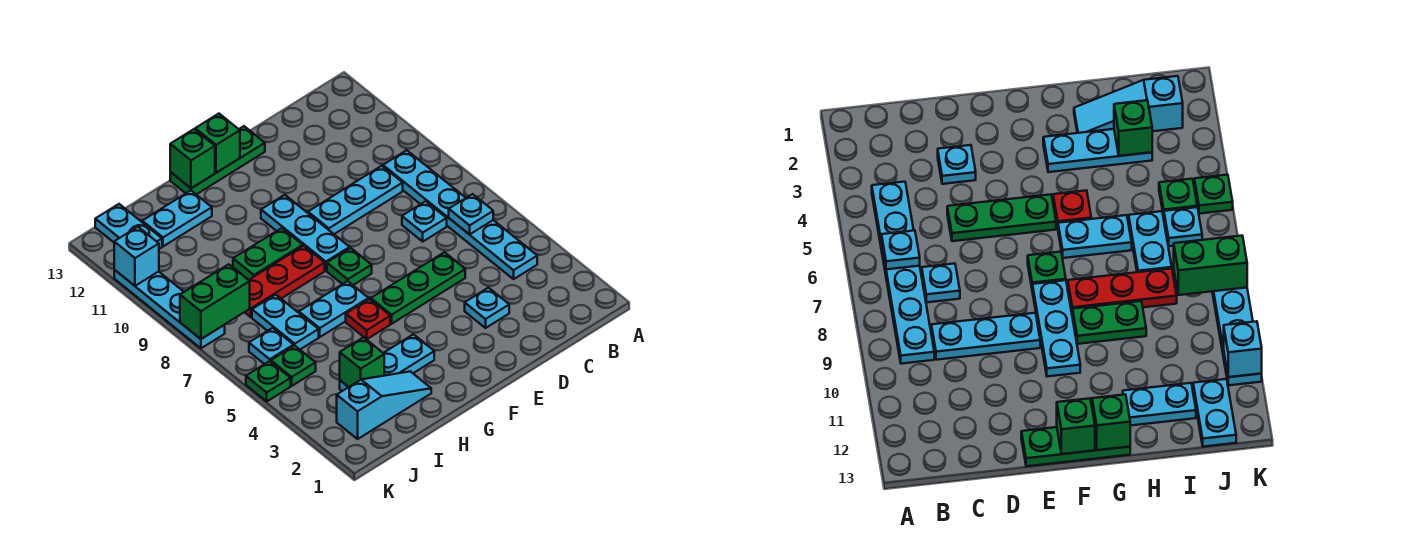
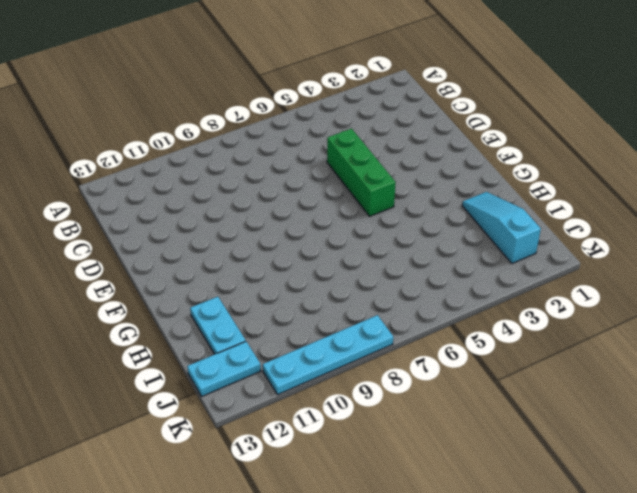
green brick D5:F5 level 1 -> green plate D5:F5 level 1
none -> cyan plate B4:B9 level 1
none -> cyan plate C7 level 1
none -> cyan plate C9:E9 level 1

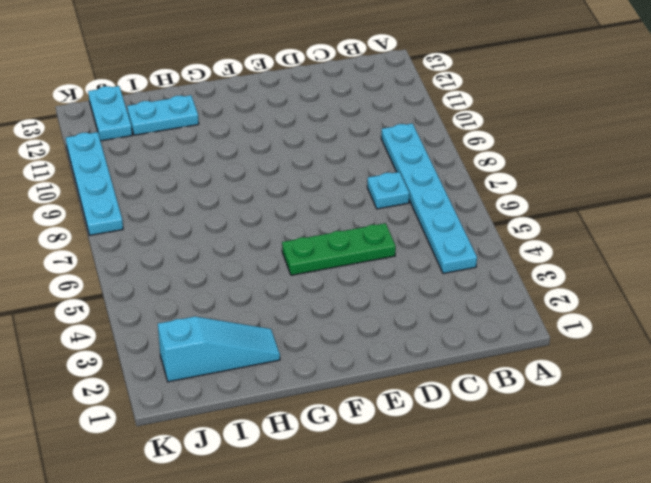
none -> cyan plate C9:E9 level 1
none -> cyan plate D3 level 1
none -> green plate E13:G13 level 1

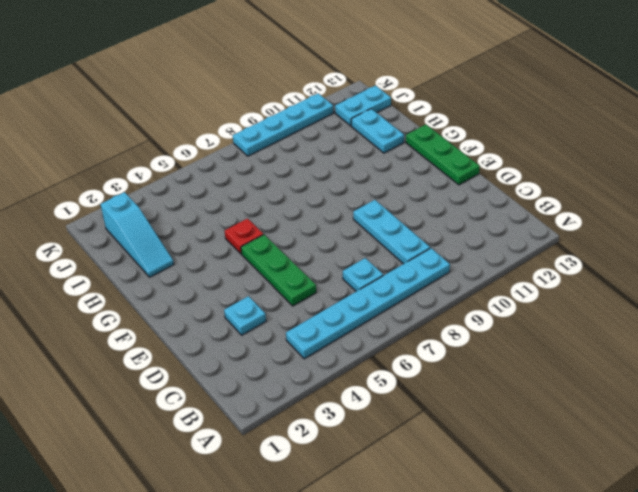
none -> green plate F7 level 1
none -> cyan plate F8:F10 level 1
none -> cyan plate G3:I3 level 1

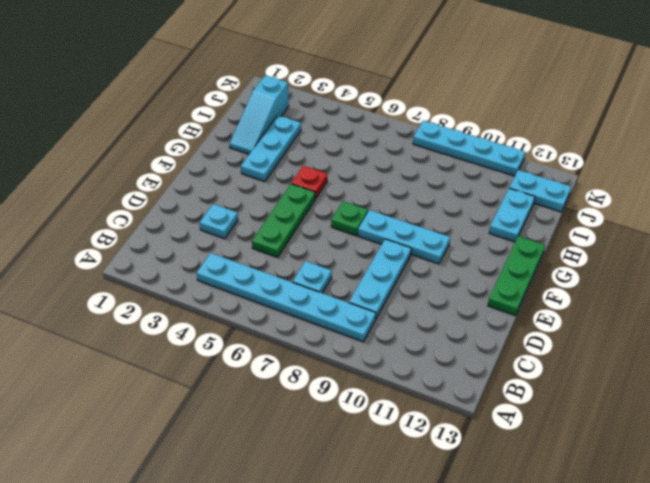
none -> cyan plate G6:H6 level 1
none -> red plate G8:I8 level 1
none -> green plate G9:H9 level 1

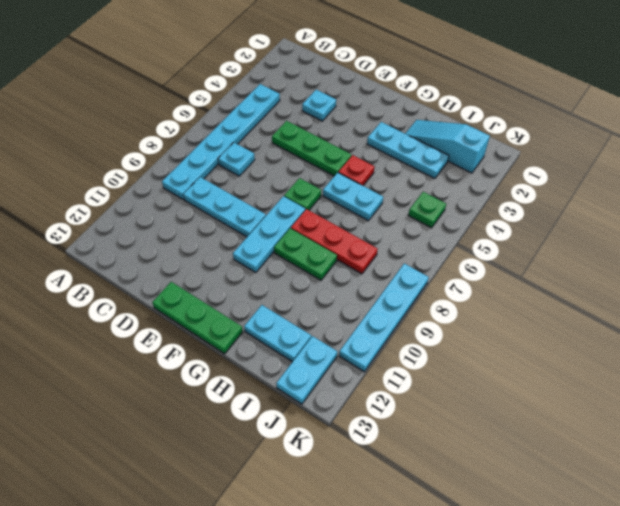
none -> cyan plate I6:I7 level 1
none -> cyan plate J6 level 1
none -> green plate K5 level 1

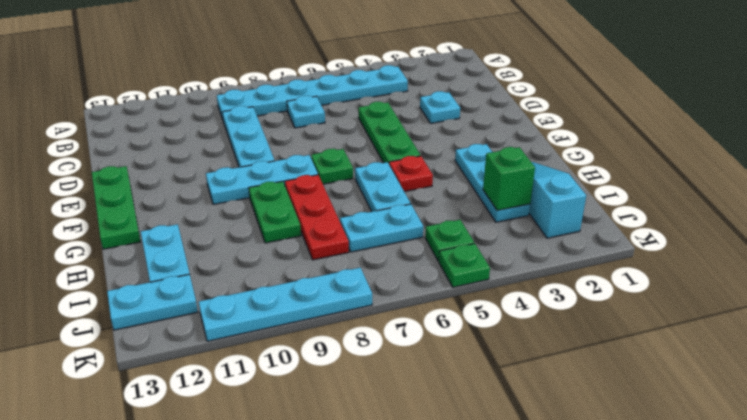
none -> cyan plate J6 level 1
none -> cyan plate B6 level 2
none -> green brick F13 level 2

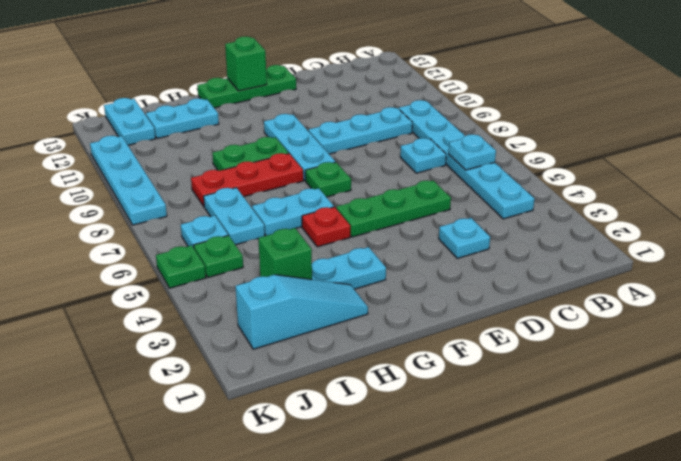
none -> green brick G13 level 2
none -> green brick J8:K8 level 2
none -> cyan brick K11 level 2

